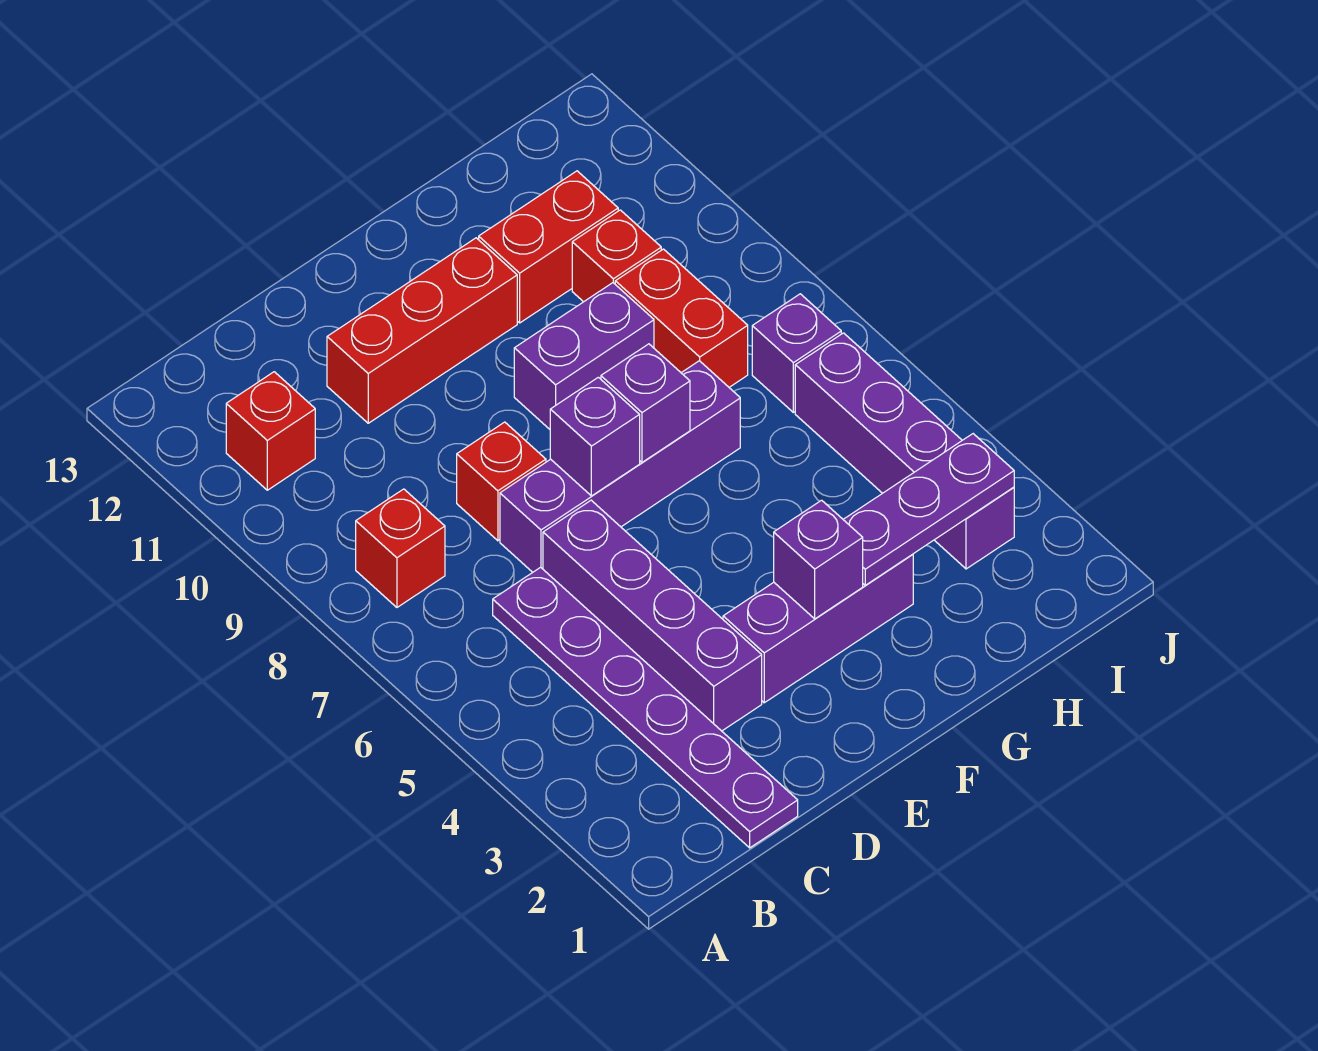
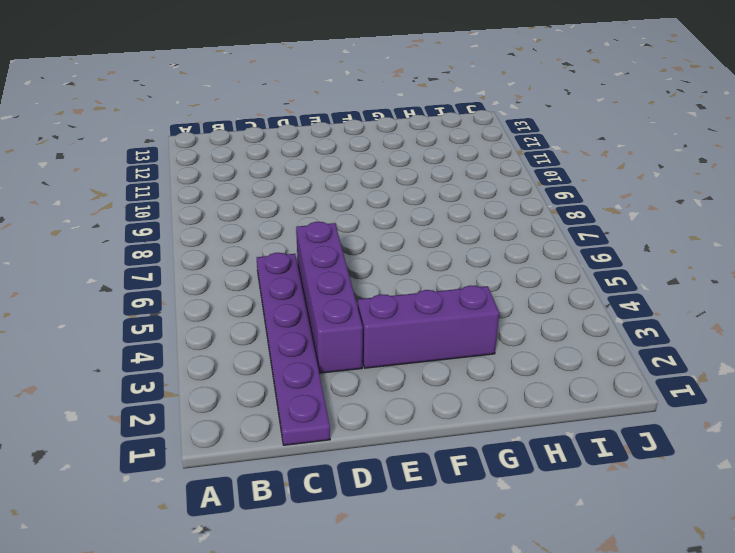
none -> red brick B8 level 1
none -> red brick B11 level 1
none -> purple brick D7:G7 level 1

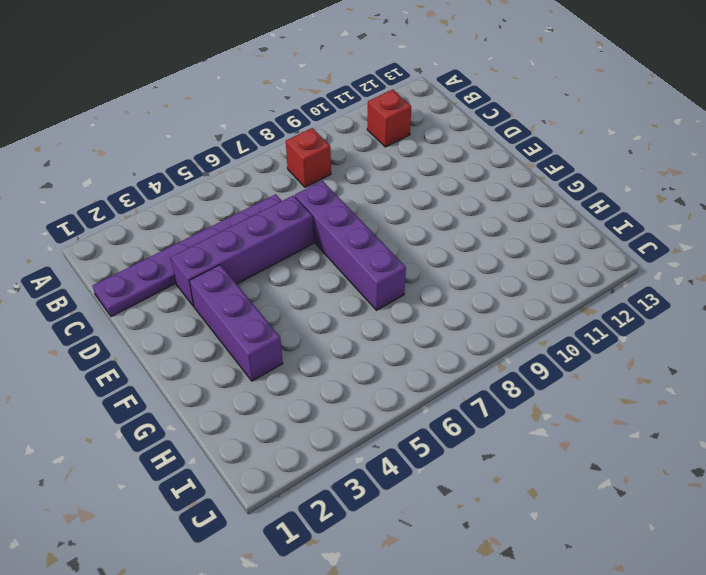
none -> red brick D8 level 1
none -> red brick D11:F11 level 1
none -> purple brick F9:G9 level 1

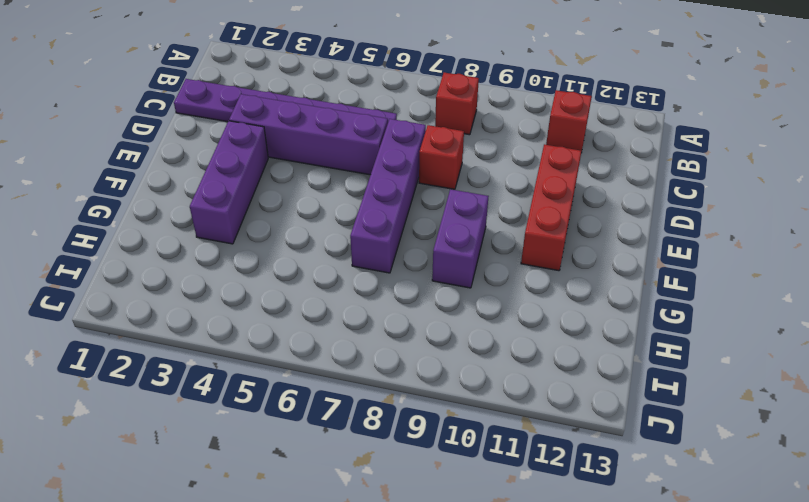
none -> red brick G11:H11 level 1
none -> red brick H8:H9 level 1
none -> red brick H10 level 1

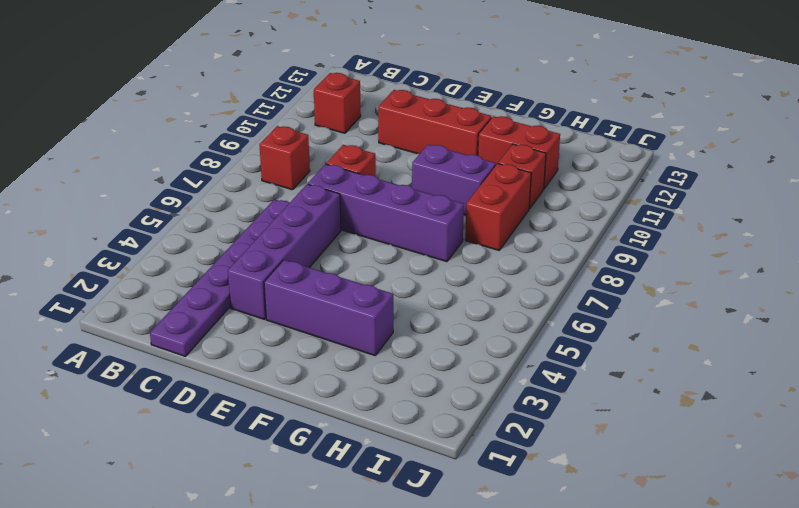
none -> purple brick I3:I6 level 1
none -> purple brick I7 level 1
none -> purple brick E7 level 2

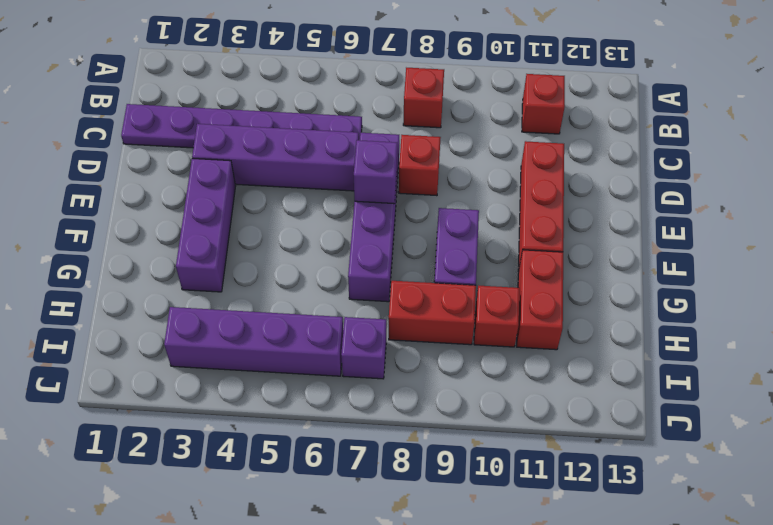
none -> purple brick F3 level 2
none -> purple brick F7 level 2
none -> purple plate G3:I3 level 2

